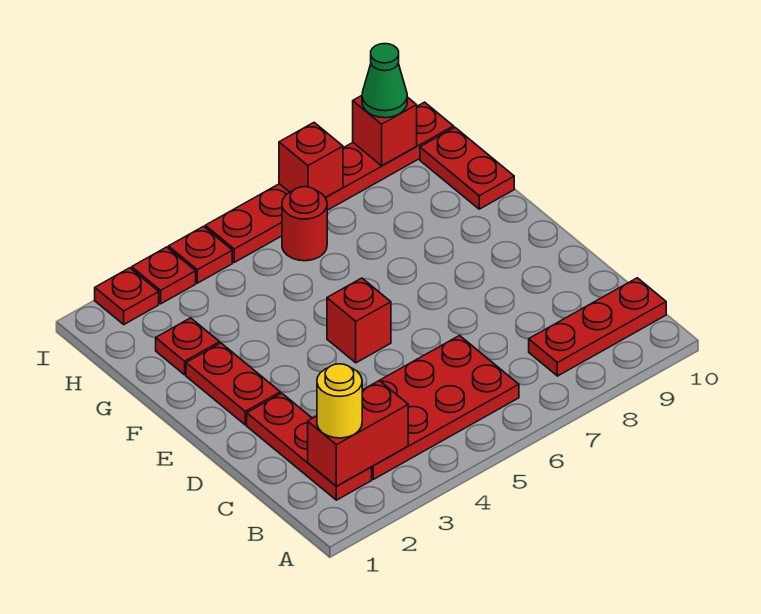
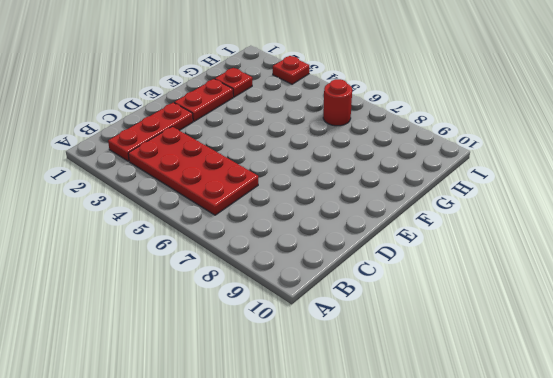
none -> red plate B8:B10 level 1
none -> red brick E5 level 1
none -> red plate G10:H10 level 1

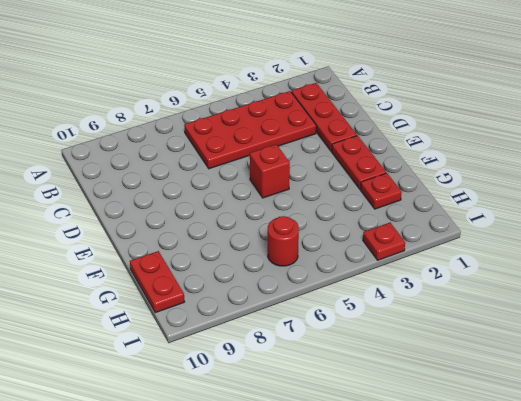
none -> red plate B8:B10 level 1
none -> red plate I2 level 1
none -> red plate I4 level 1

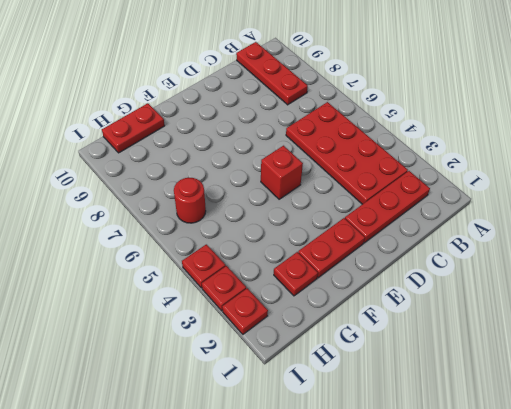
none -> red plate I5:I10 level 1
none -> red brick B2:B3 level 2
none -> red brick I7 level 2

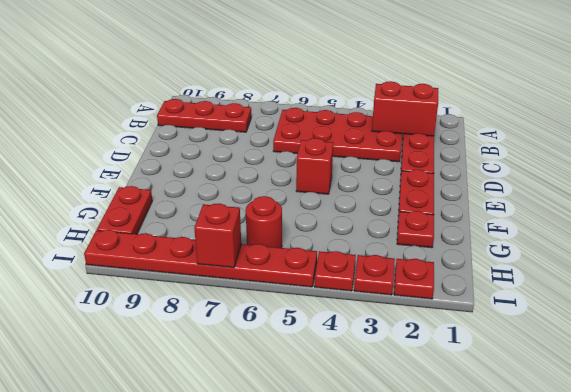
none -> red brick I9 level 2
none -> yellow round brick B2 level 3
none -> green cone I9 level 3

